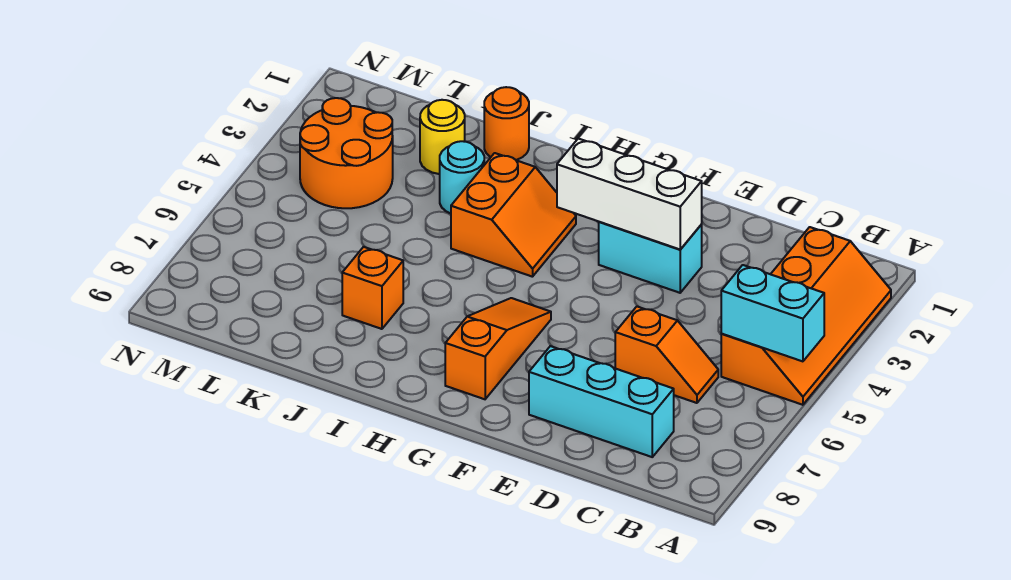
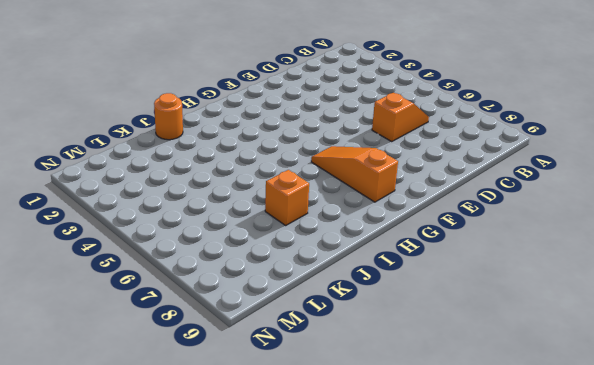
none -> orange slope A2:B5 level 1 top B
none -> cyan brick C8:E8 level 1
none -> cyan brick E3:F3 level 1

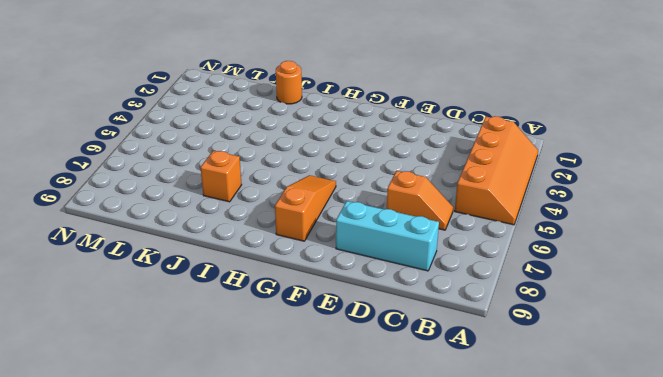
none -> cyan brick E3:F3 level 1
none -> orange slope H3:I4 level 1 top I
none -> cyan round brick J3 level 1

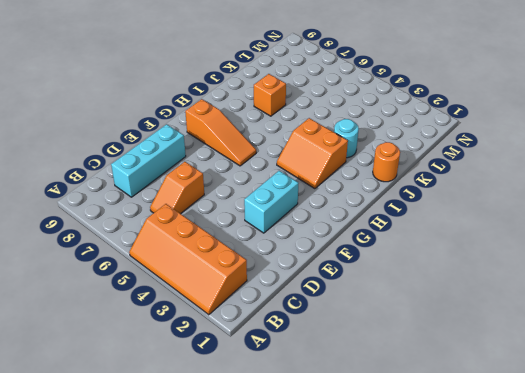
none -> yellow round brick K2 level 1
none -> orange round brick L3:M4 level 1
none -> cyan brick A5:B5 level 2

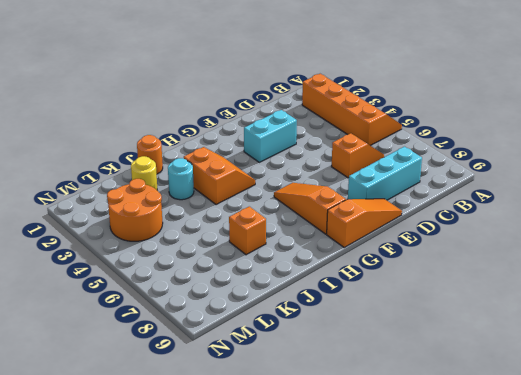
orange slope E9:G9 level 1 top G -> none
none -> cyan brick A5:B5 level 2
none -> white brick E3:G3 level 2

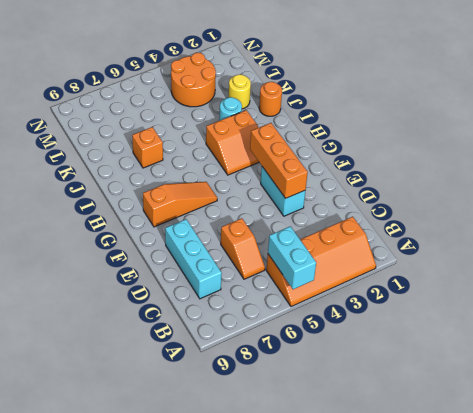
orange brick E3:G3 level 2 -> white brick E3:G3 level 2

